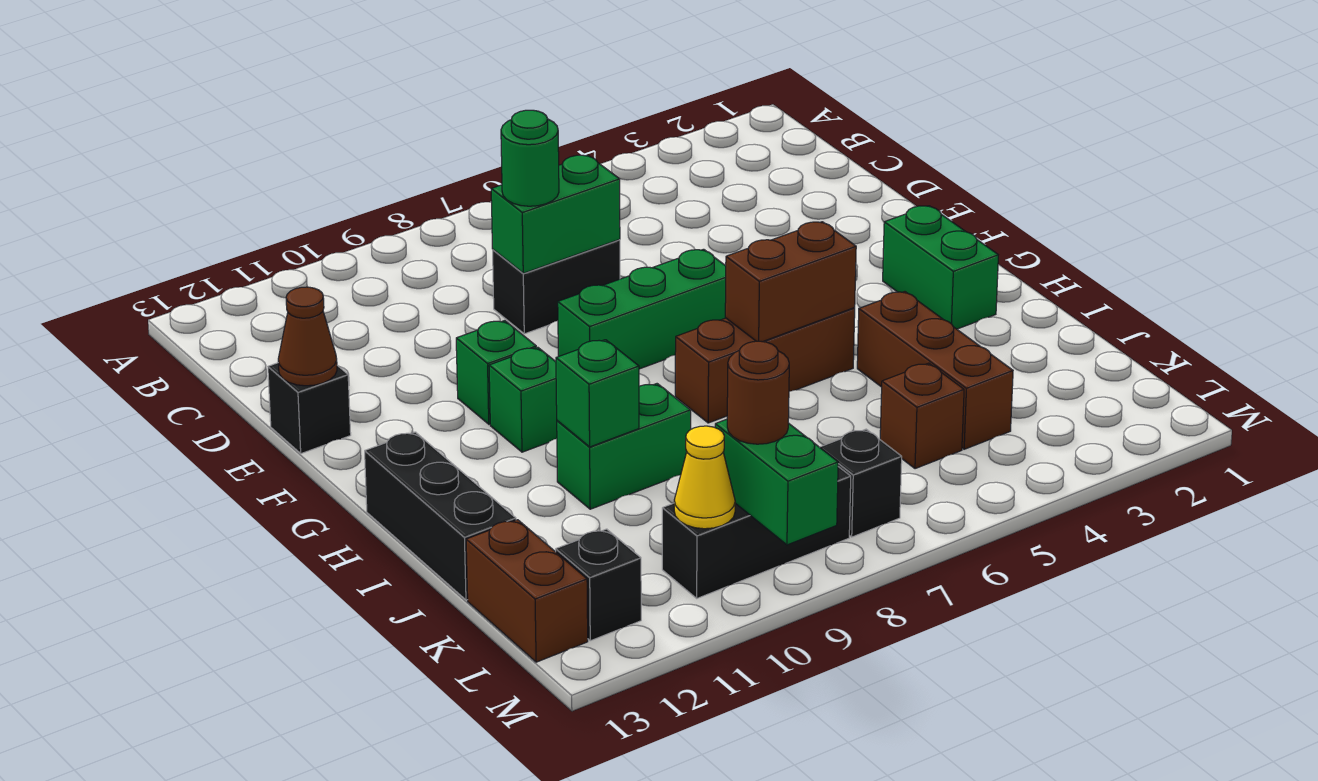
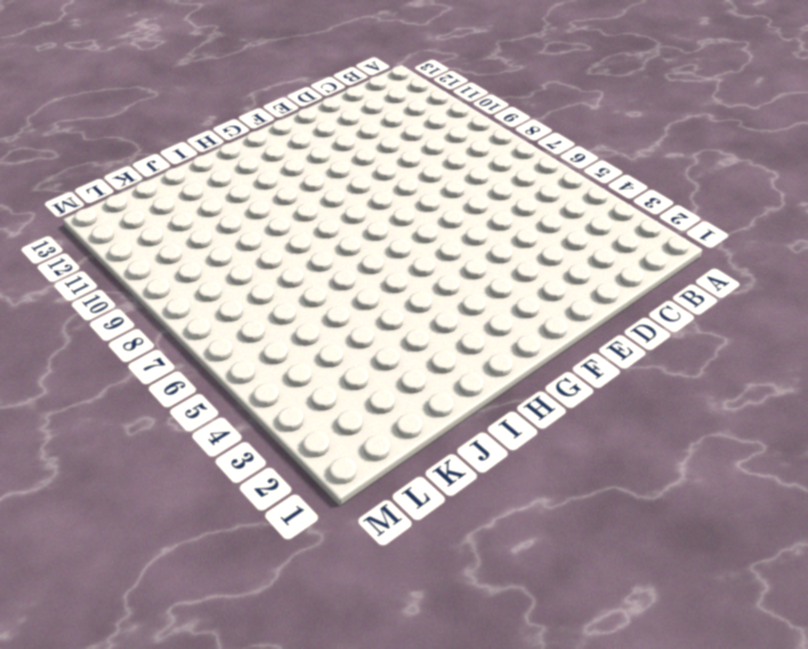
none -> black brick D7:D8 level 1
none -> black brick E13 level 1
none -> green brick F6:F8 level 1

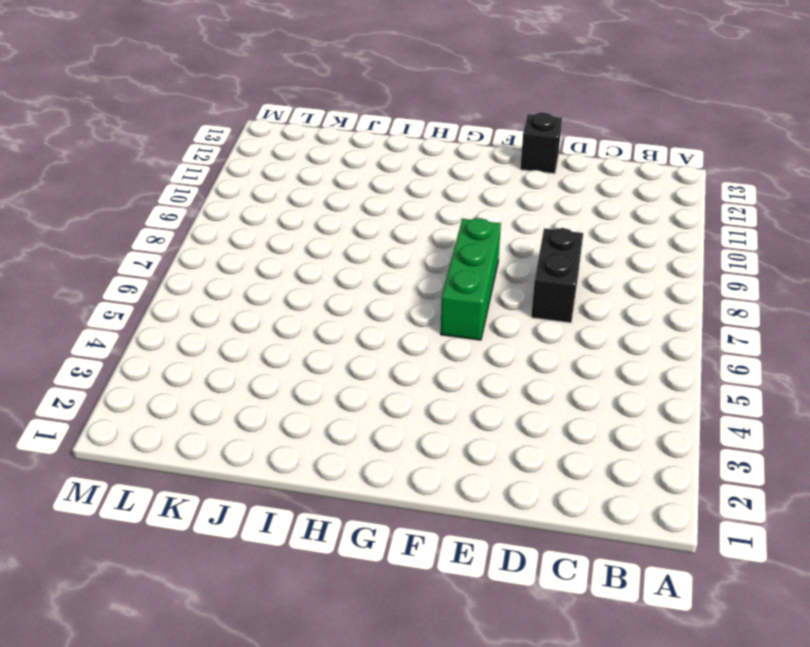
none -> green brick F10 level 1
none -> green brick G2:H2 level 1
none -> green brick G10 level 1

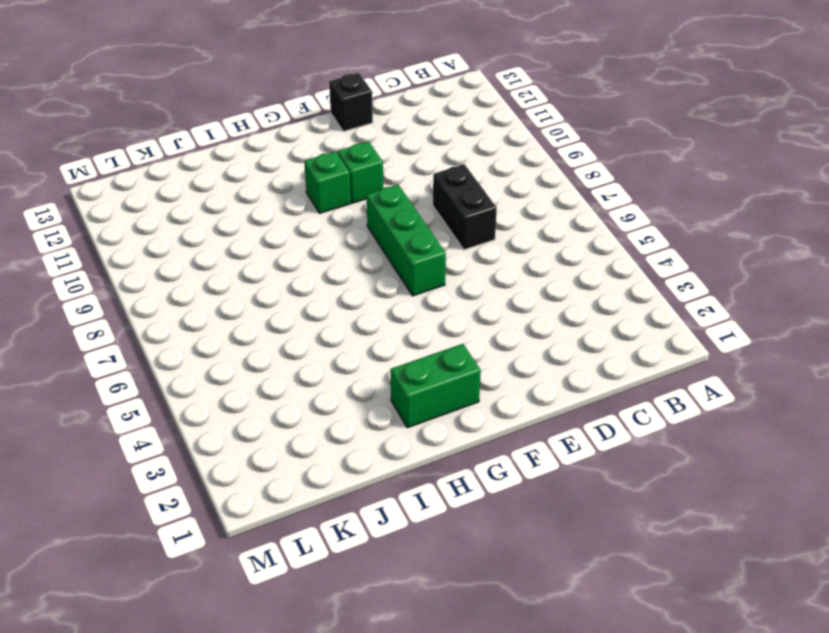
none -> brown brick H5:H7 level 1
none -> black brick H13:J13 level 1
none -> brown brick I4:K4 level 1

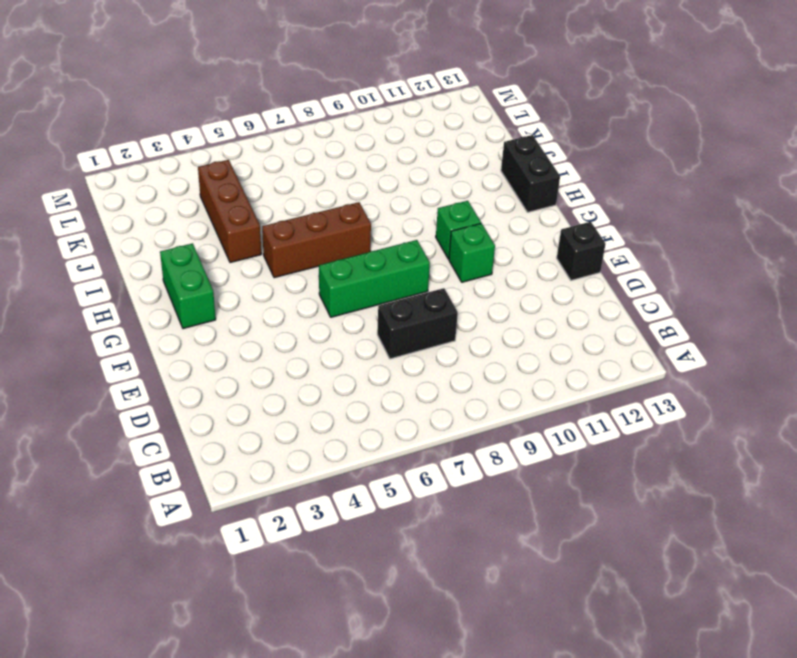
black brick H13:I13 level 1 -> black brick H13:J13 level 1
none -> green brick I9:I10 level 1
none -> brown brick K5 level 1
none -> brown brick K13:L13 level 1

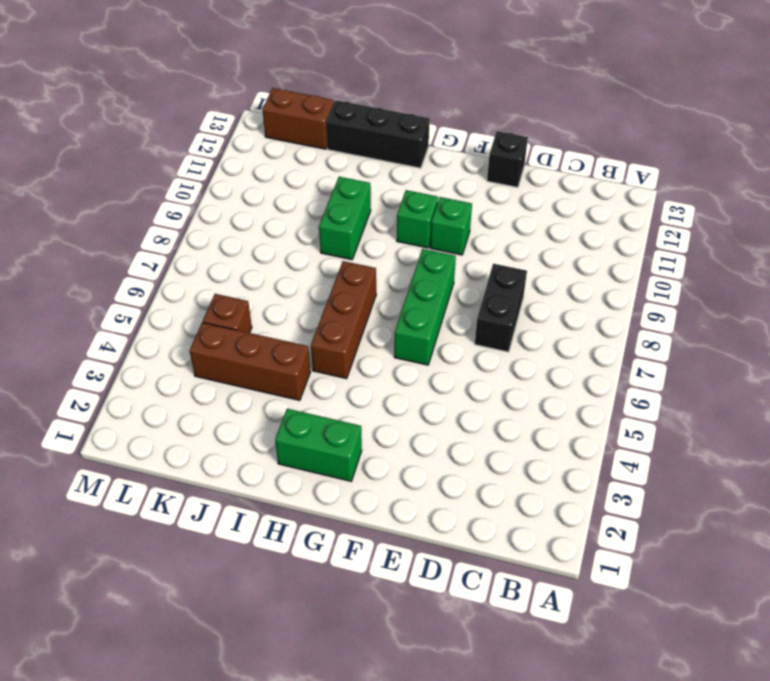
none -> black brick L7 level 1
none -> black brick L8:L10 level 1
none -> black brick L12 level 1

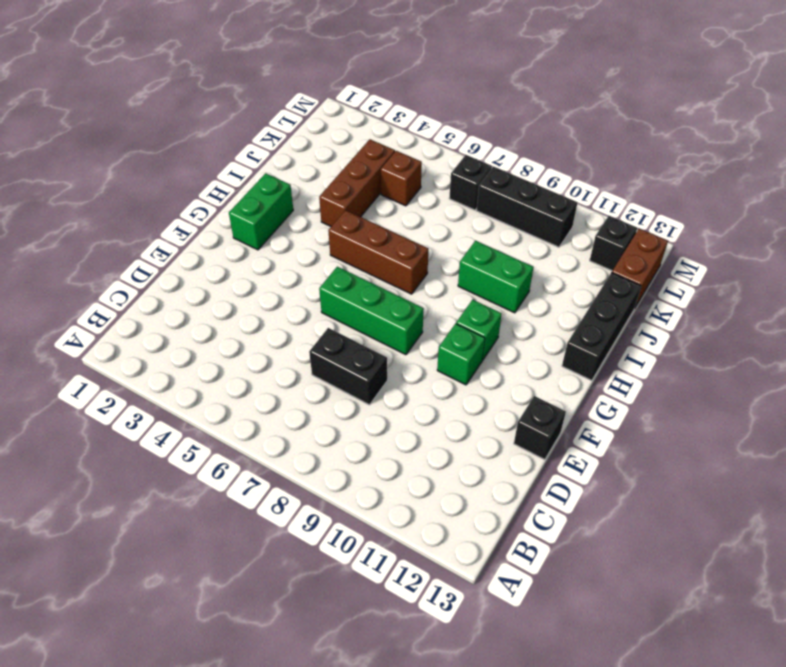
none -> green brick D7:D8 level 2
none -> brown cone E13 level 2
none -> brown brick H5:H6 level 2

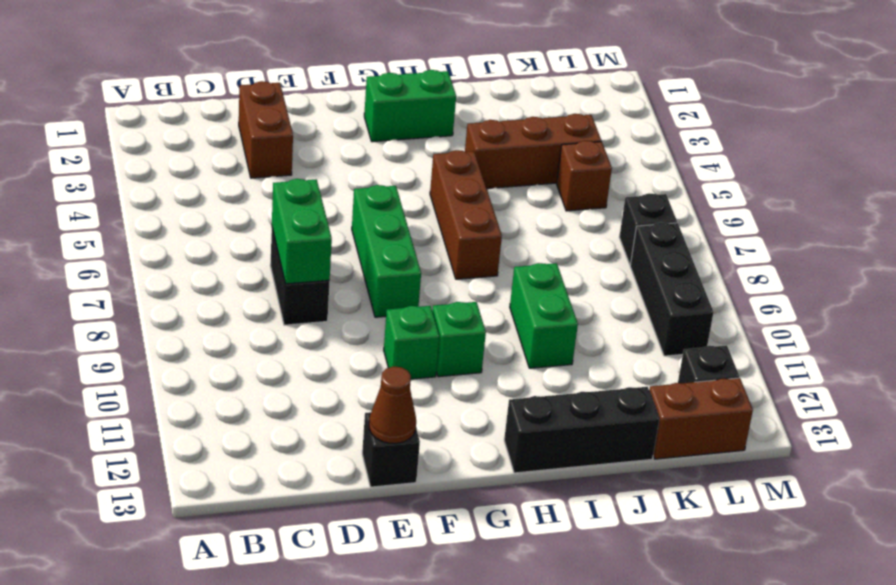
brown brick D2:D3 level 1 -> brown brick H5:H6 level 2
none -> green brick I10 level 2
none -> green brick L9:M9 level 2
none -> yellow cone L10 level 2

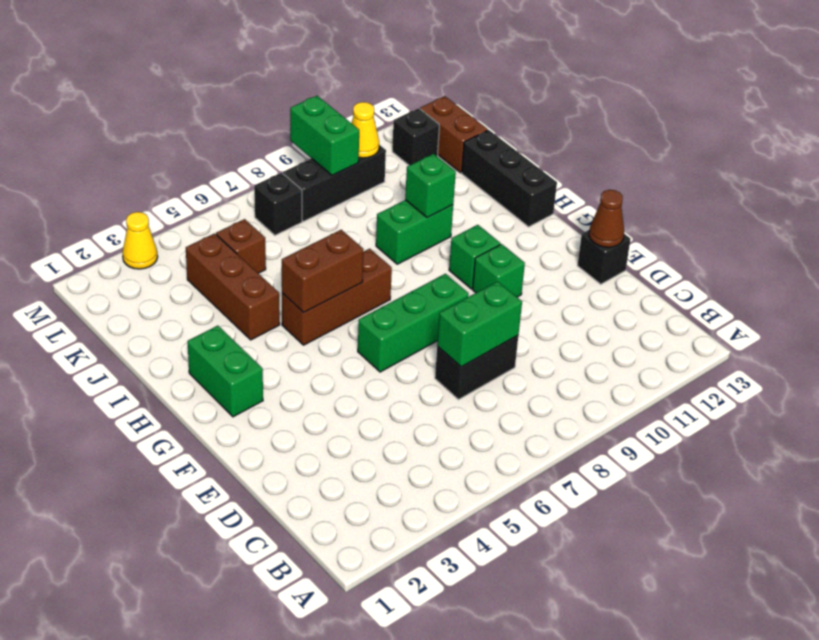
yellow cone M3 level 1 -> none
none -> green round brick D8 level 3
none -> brown round brick L9 level 3

